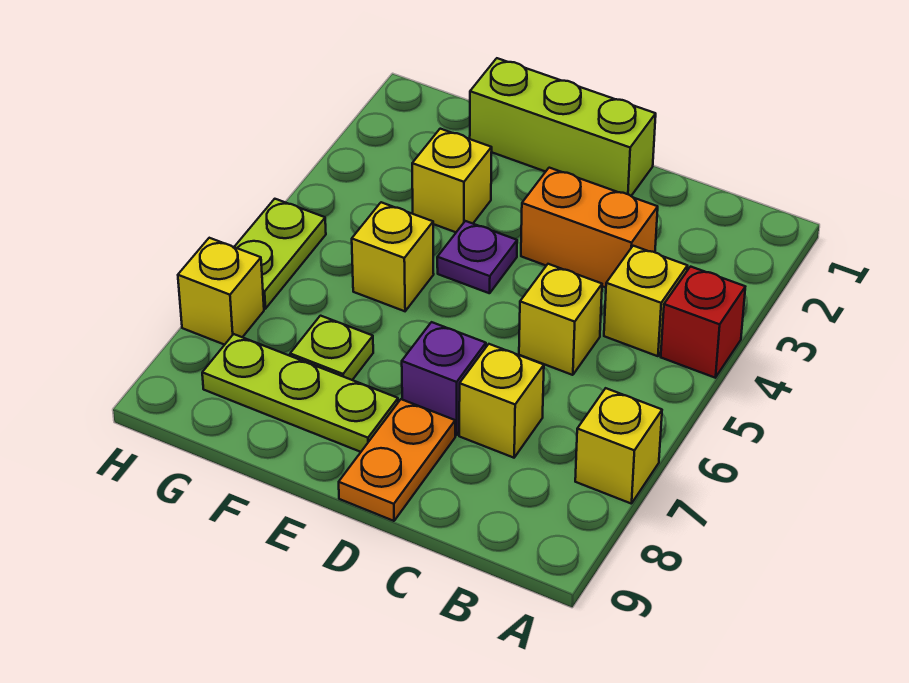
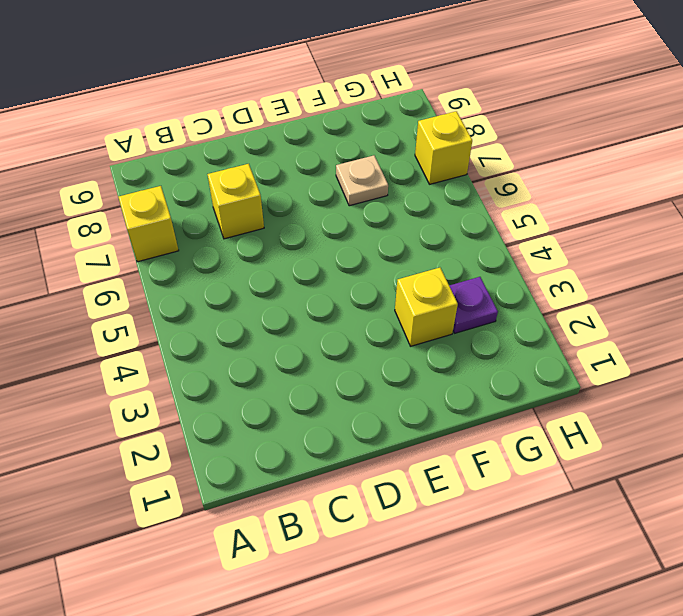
tan plate F7 level 1 -> lime plate F7 level 1
purple plate G3 level 1 -> purple plate E4 level 1
none -> red brick A4 level 1
none -> yellow brick B4 level 1
none -> orange brick C3:D3 level 1

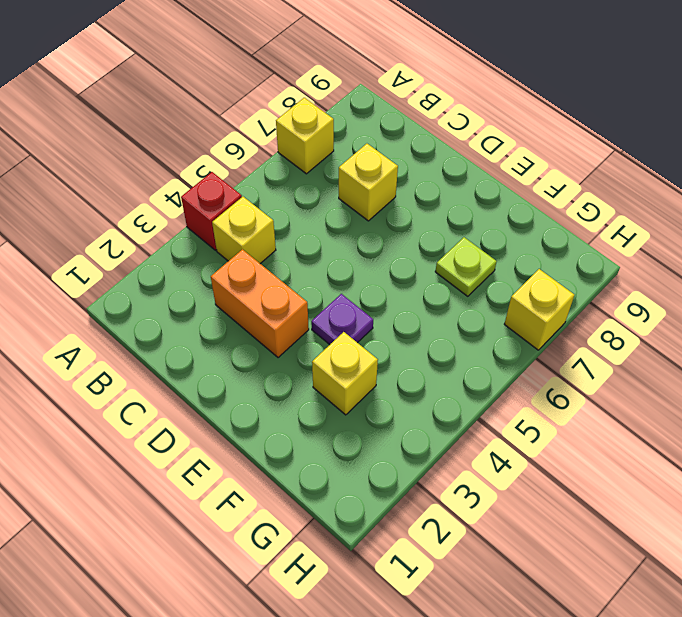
none -> yellow brick C5 level 1
none -> lime brick D1:F1 level 1
none -> purple brick D7 level 1

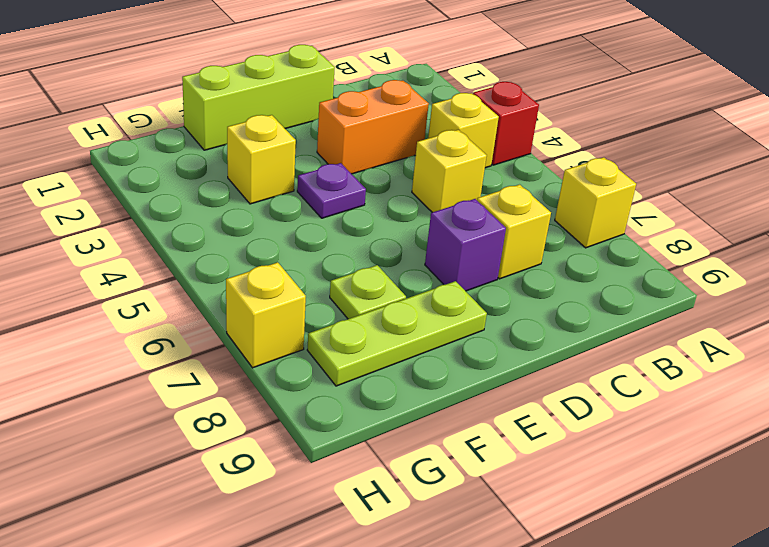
none -> orange plate D8:D9 level 1
none -> yellow brick F5 level 1
none -> lime plate H5:H6 level 1

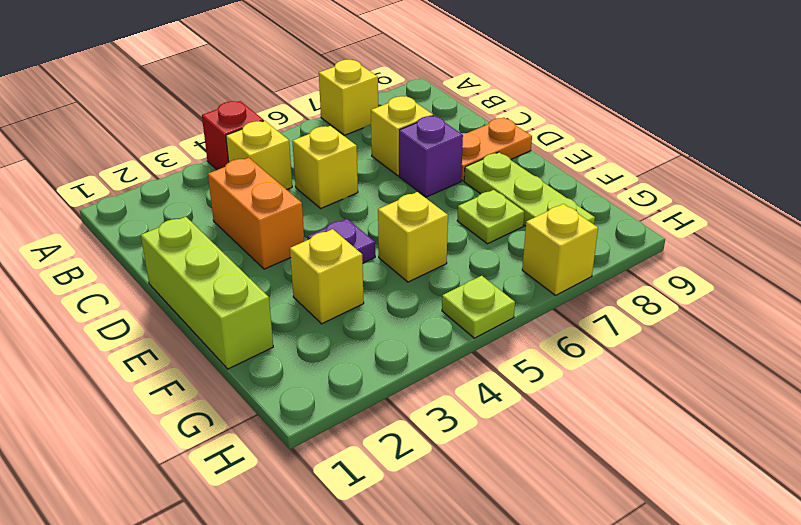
lime plate H5 level 1 -> lime plate H5:H6 level 1

